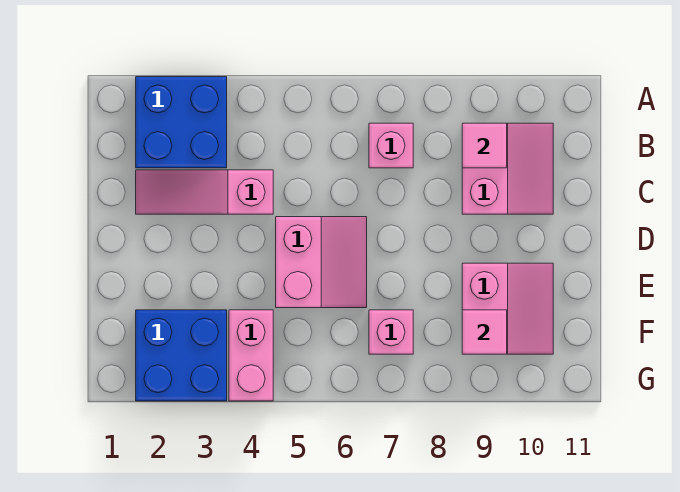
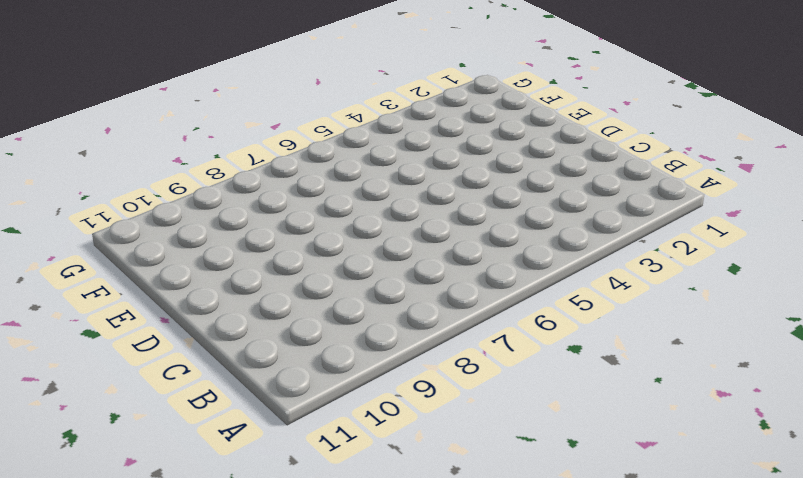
none -> blue brick A2:B3 level 1
none -> pink brick B7 level 1

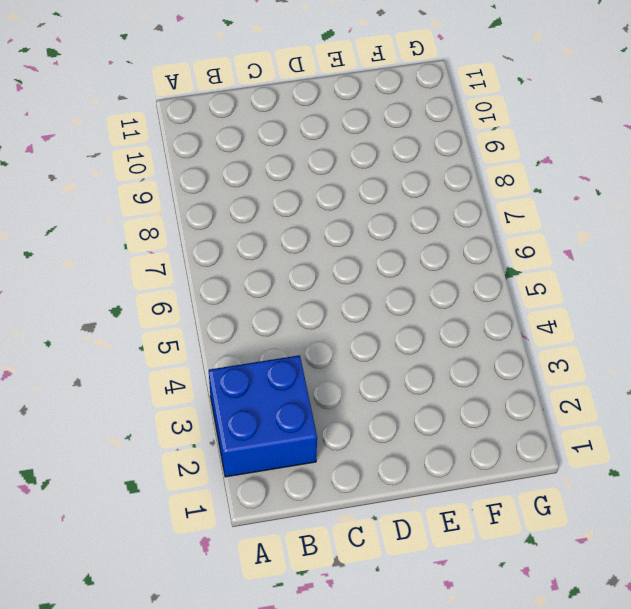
none -> pink brick B7 level 1
none -> pink slope B9:C10 level 1 top 9

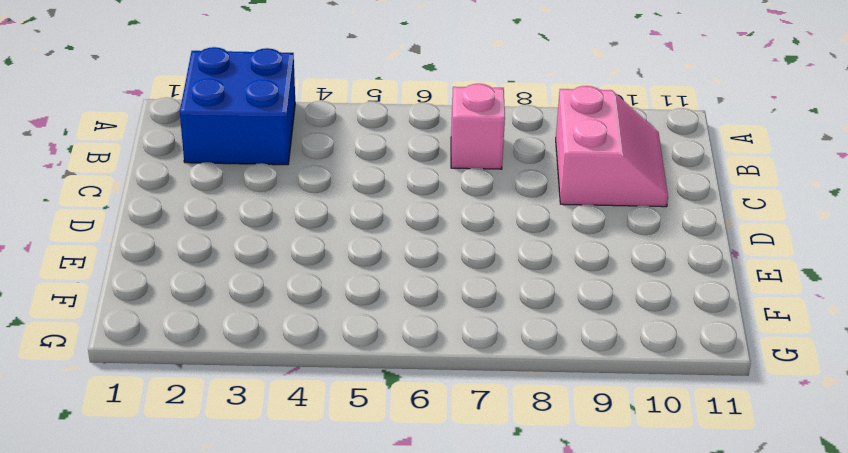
none -> pink slope C2:C4 level 1 top 4
none -> pink slope D5:E6 level 1 top 5

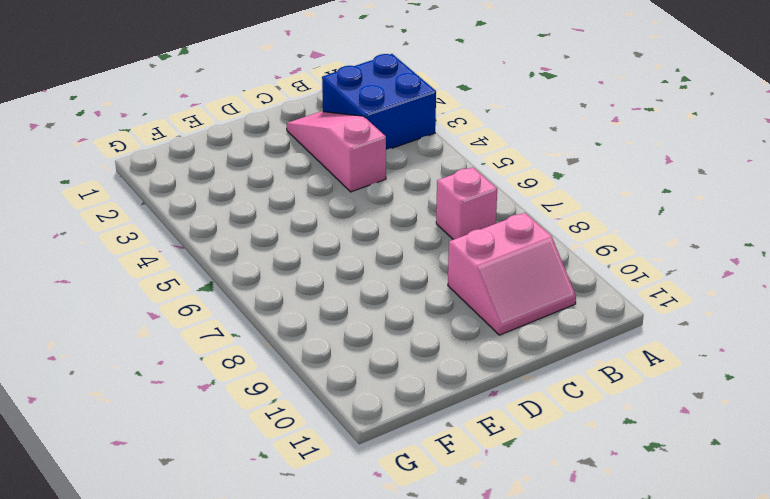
none -> pink slope D5:E6 level 1 top 5
none -> pink slope E9:F10 level 1 top 9

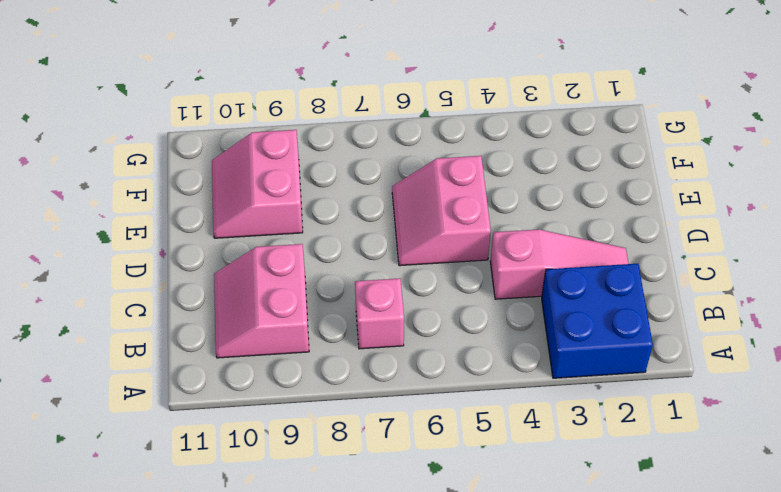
none -> blue brick F2:G3 level 1
none -> pink brick F4:G4 level 1

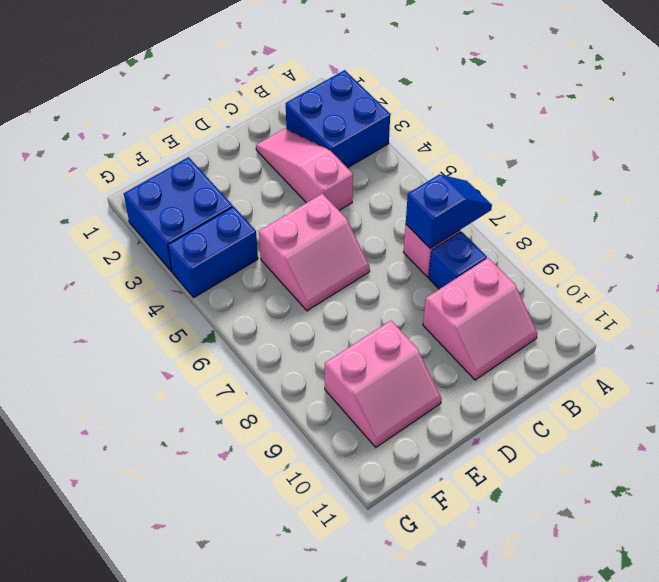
blue slope A7:B7 level 2 top B -> none
blue brick B8 level 1 -> none
blue brick F4:G4 level 1 -> pink brick F4:G4 level 1
none -> pink brick F7 level 1
none -> pink tile B9 level 2

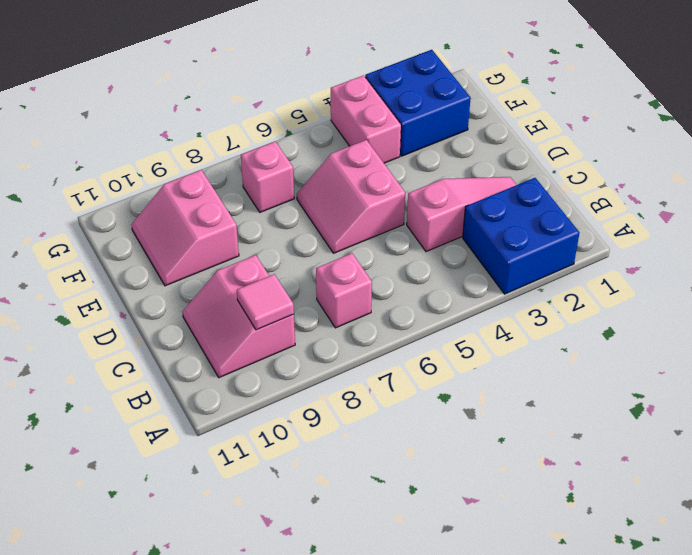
none -> pink tile F9 level 2

